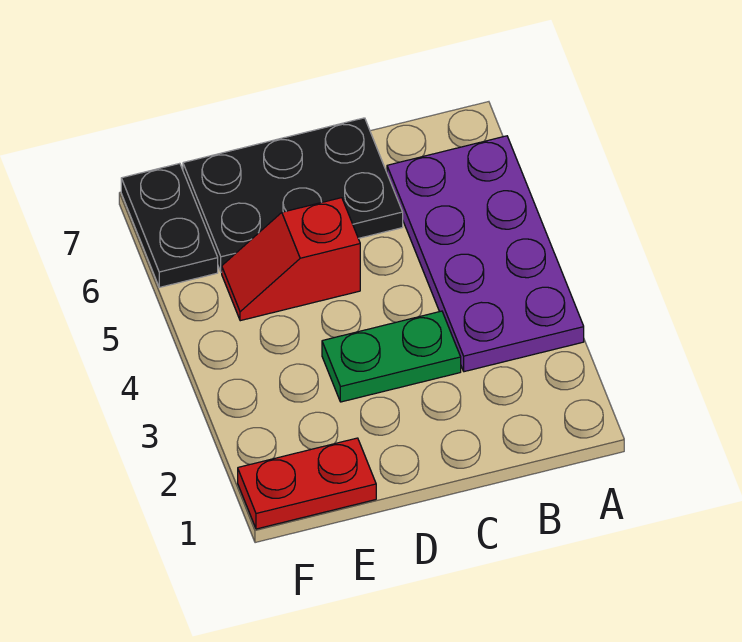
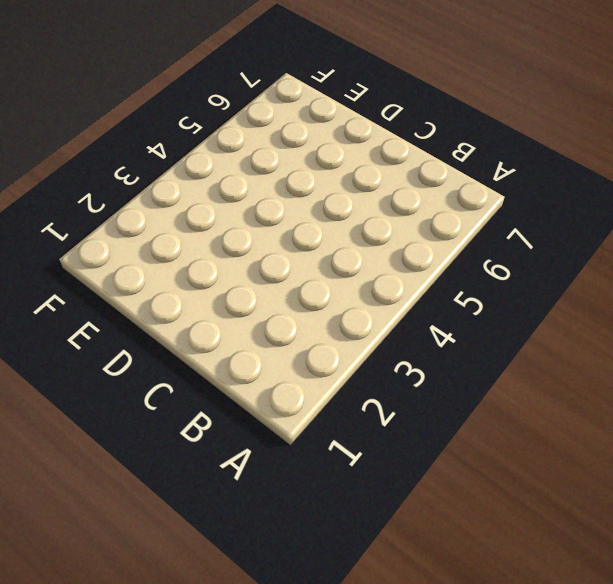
none -> purple plate A3:B6 level 1
none -> green plate C3:D3 level 1

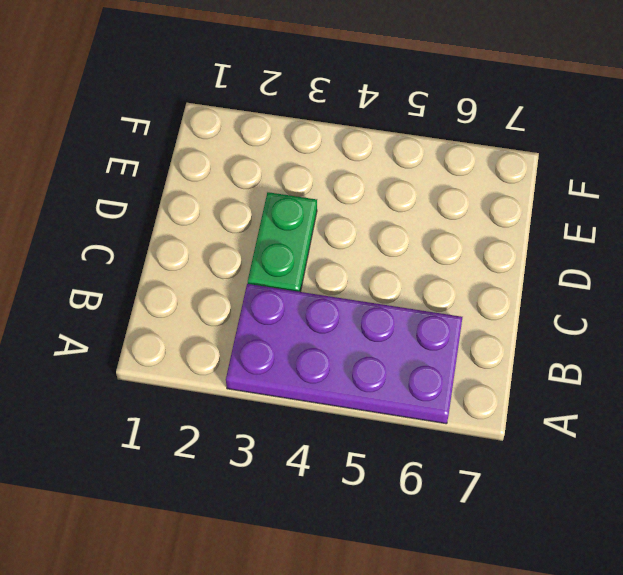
none -> black plate C6:E7 level 1
none -> red slope D5:E5 level 1 top D

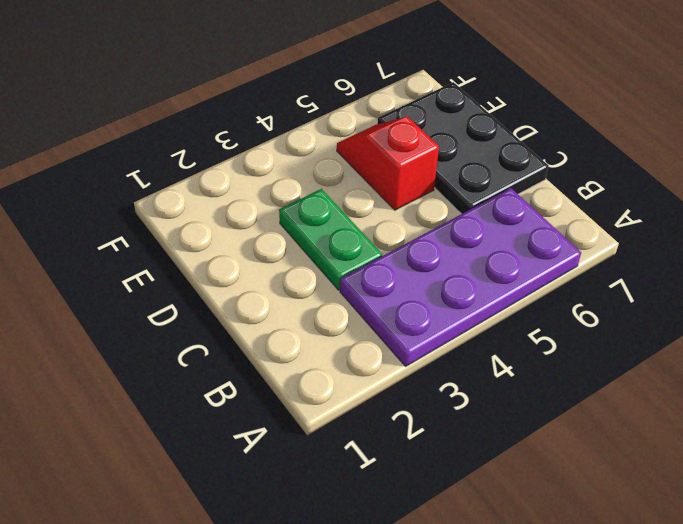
none -> red plate E1:F1 level 1
none -> black plate F6:F7 level 1

